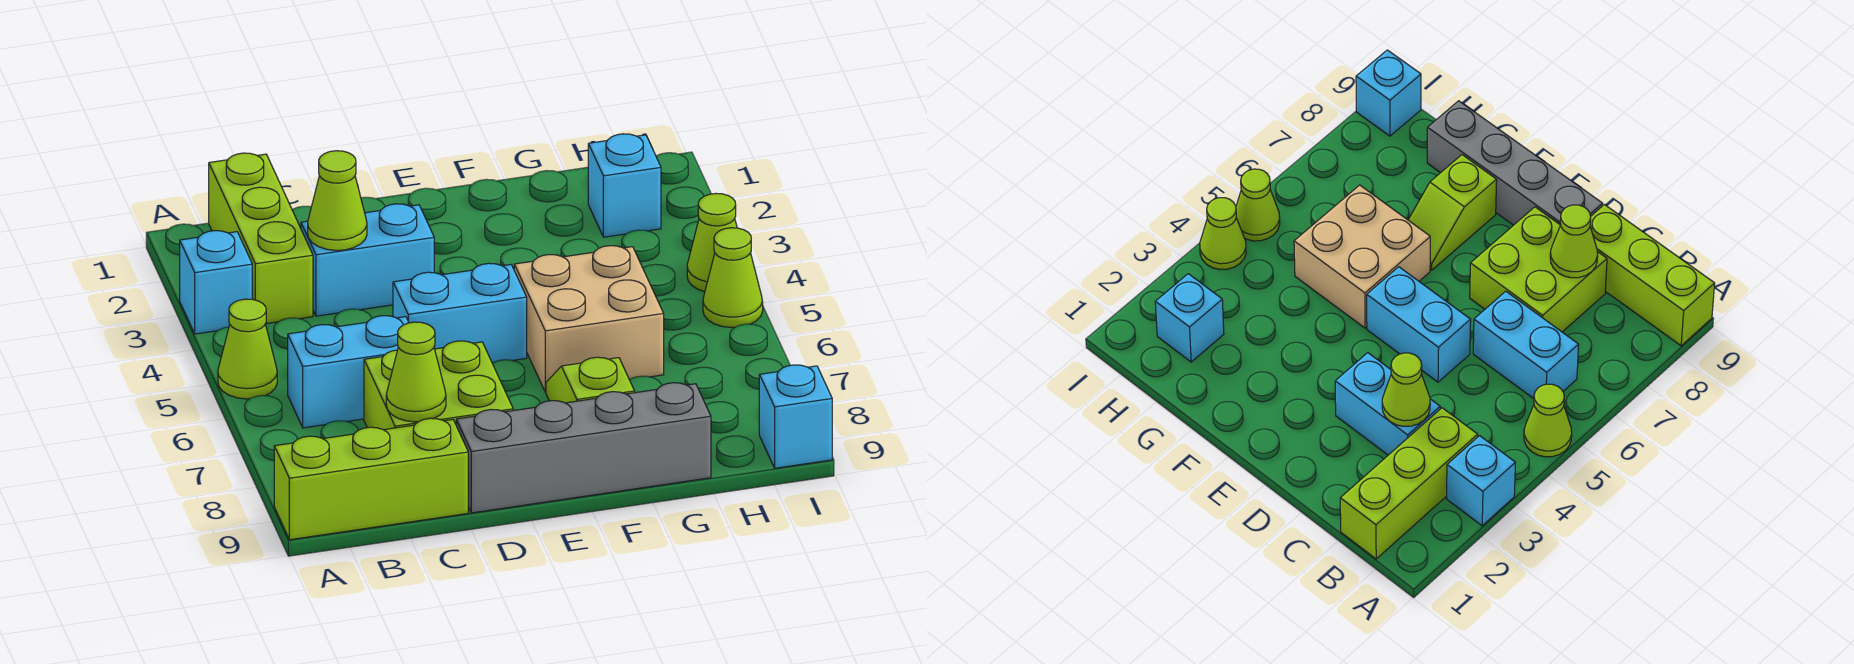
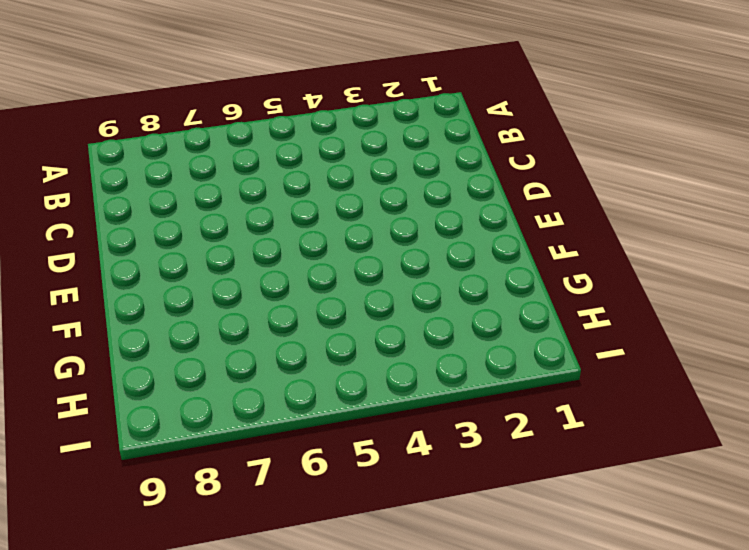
none -> cyan brick A3 level 1
none -> lime cone A5 level 1
none -> lime brick A9:C9 level 1

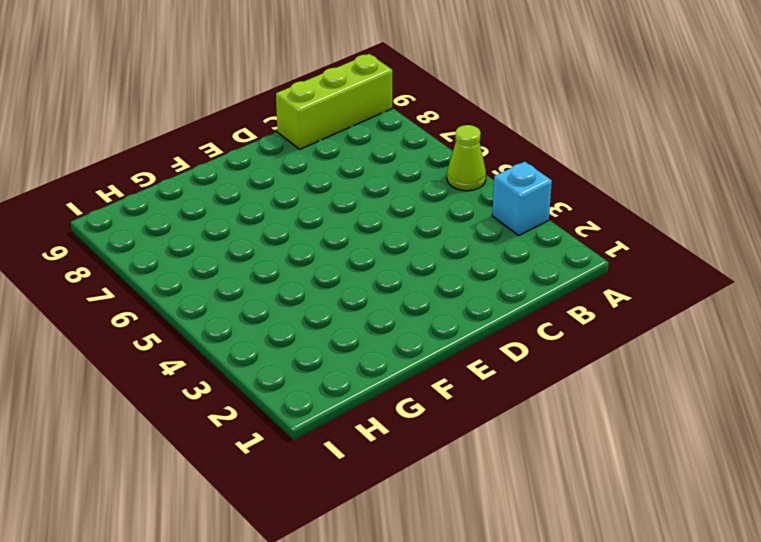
none -> lime brick B1:B3 level 1
none -> cyan brick B6:C6 level 1
none -> cyan brick C3:D3 level 1

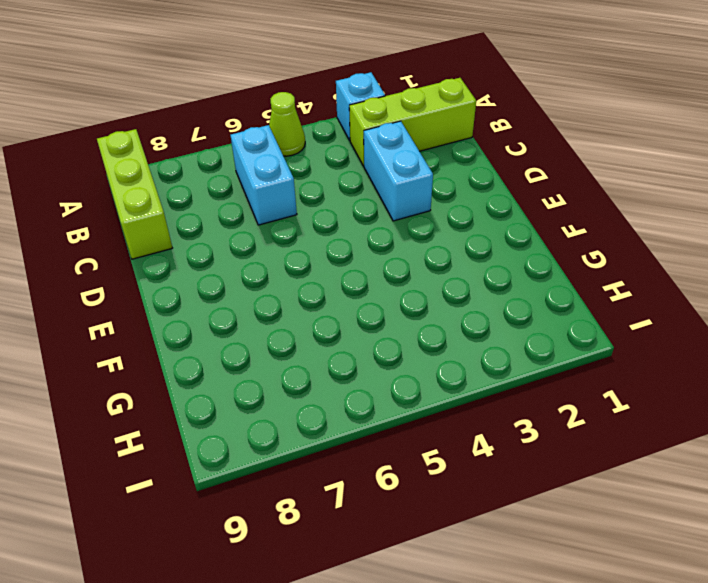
none -> lime brick C7:D8 level 1
none -> cyan brick D5:E5 level 1
none -> grey brick D9:G9 level 1

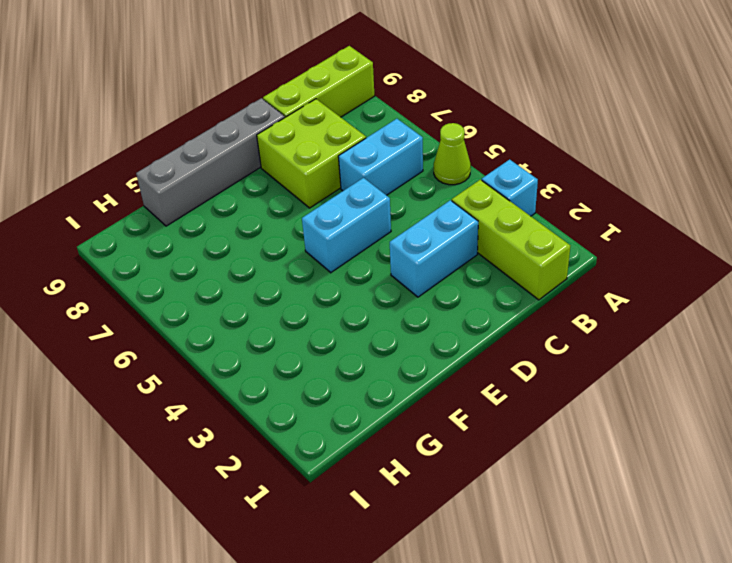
none -> tan brick F5:G6 level 1
none -> lime slope F7:F8 level 1 top 8
none -> cyan brick H2 level 1

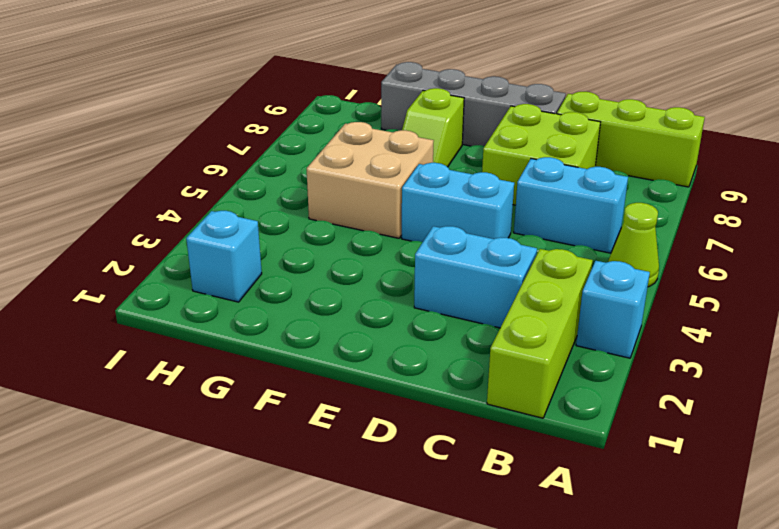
none -> lime cone I4 level 1
none -> lime cone I5 level 1
none -> cyan brick I9 level 1

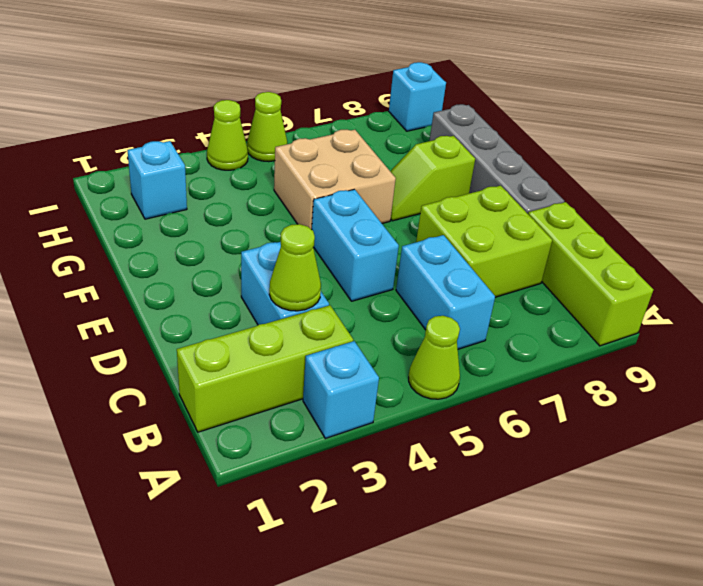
none -> lime cone C8 level 2

